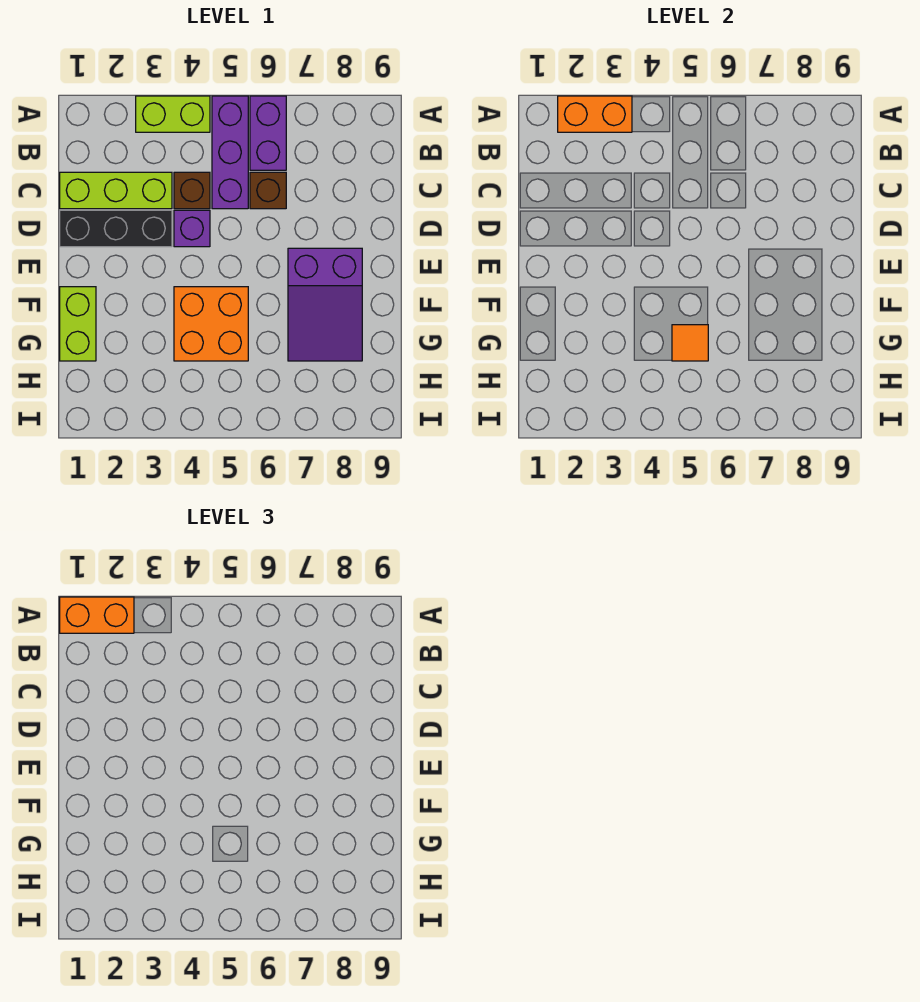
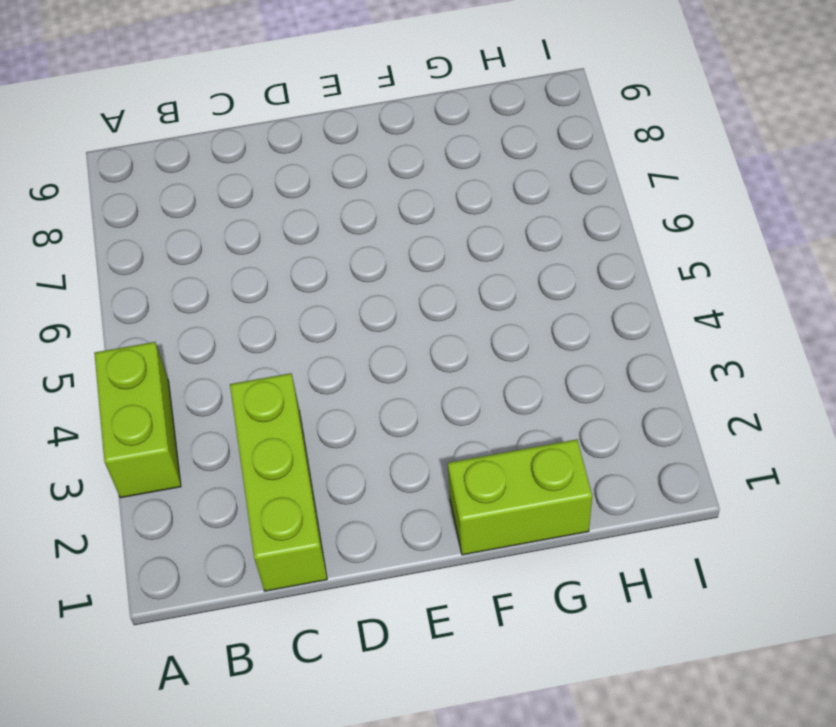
none -> purple brick A5:C5 level 1
none -> purple brick A6:B6 level 1
none -> brown brick C4 level 1

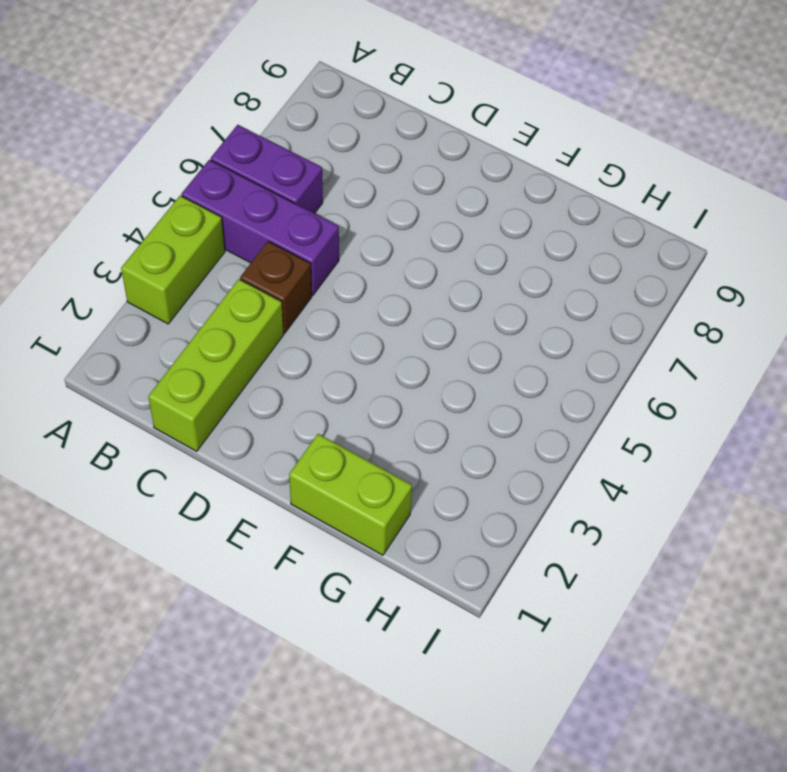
none -> brown brick C6 level 1
none -> black brick D1:D3 level 1
none -> purple brick D4 level 1

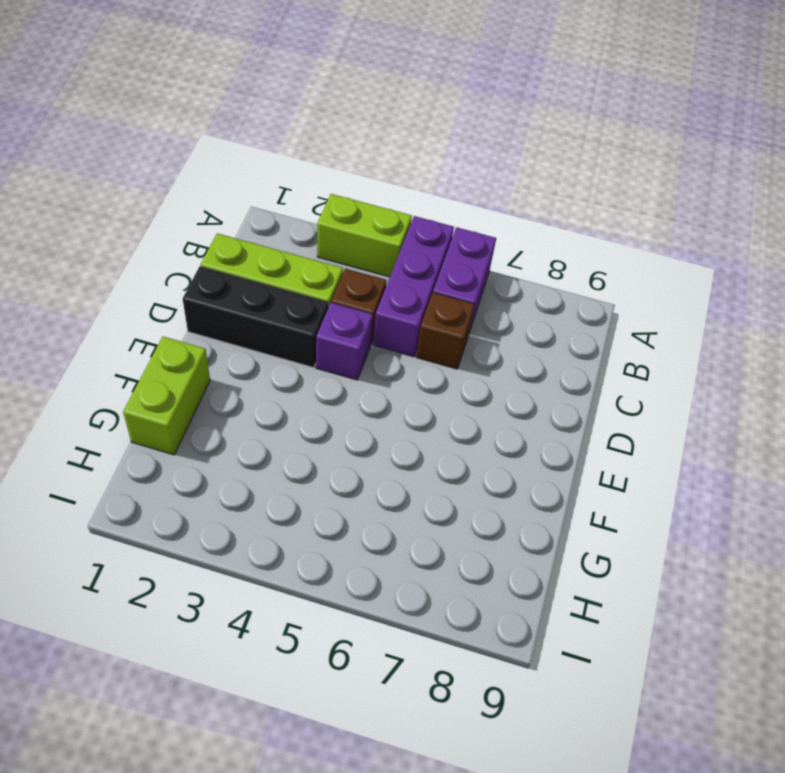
none -> purple slope E7:G8 level 1 top E
none -> orange brick F4:G5 level 1
none -> orange brick A2:A3 level 2

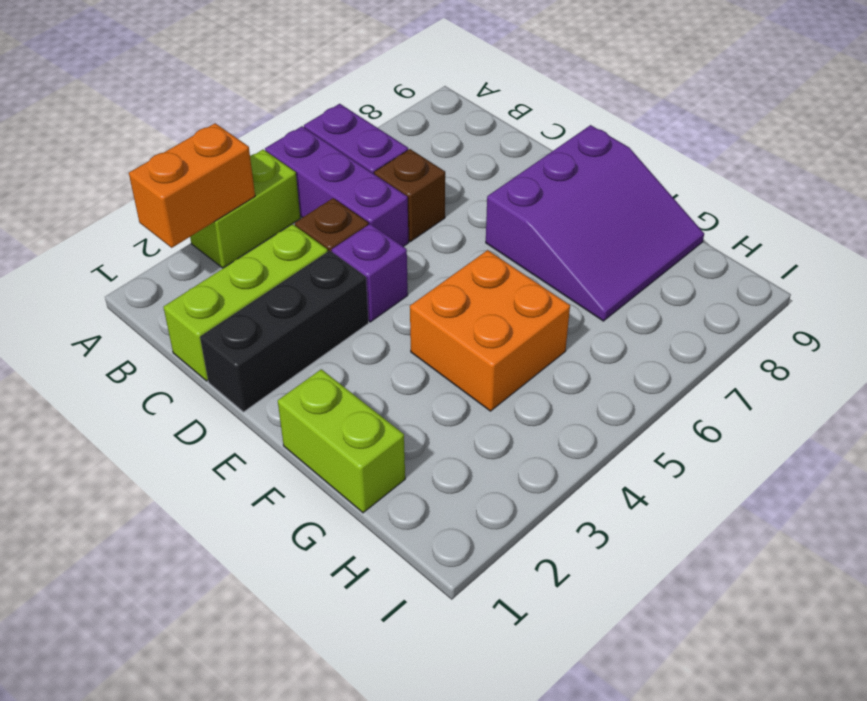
purple slope E7:G9 level 1 top E -> purple slope E7:G8 level 1 top E
none -> orange tile G5 level 2
none -> orange brick A1:A2 level 3

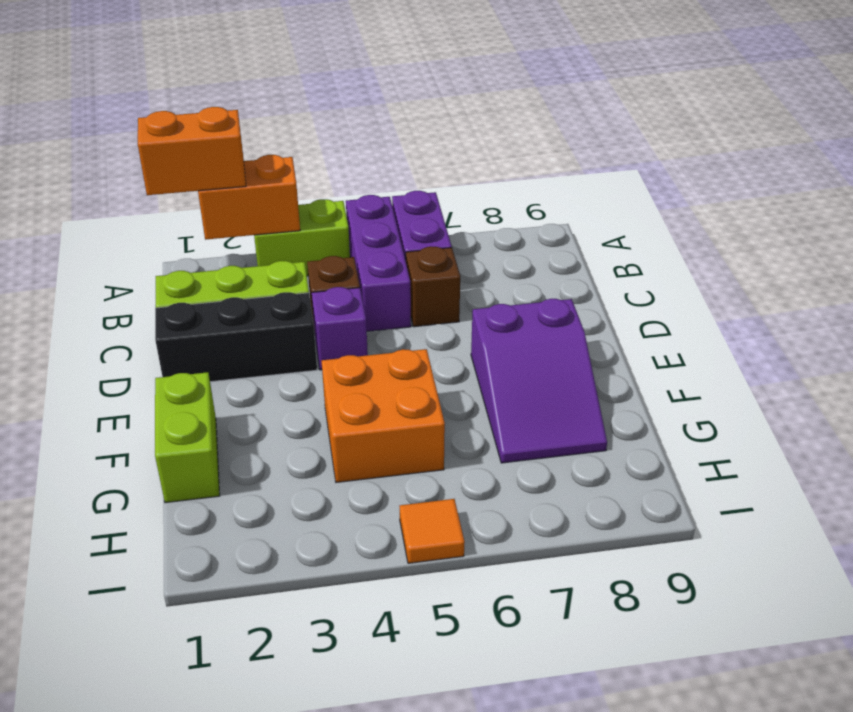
orange tile I5 level 1 -> orange tile G5 level 2

